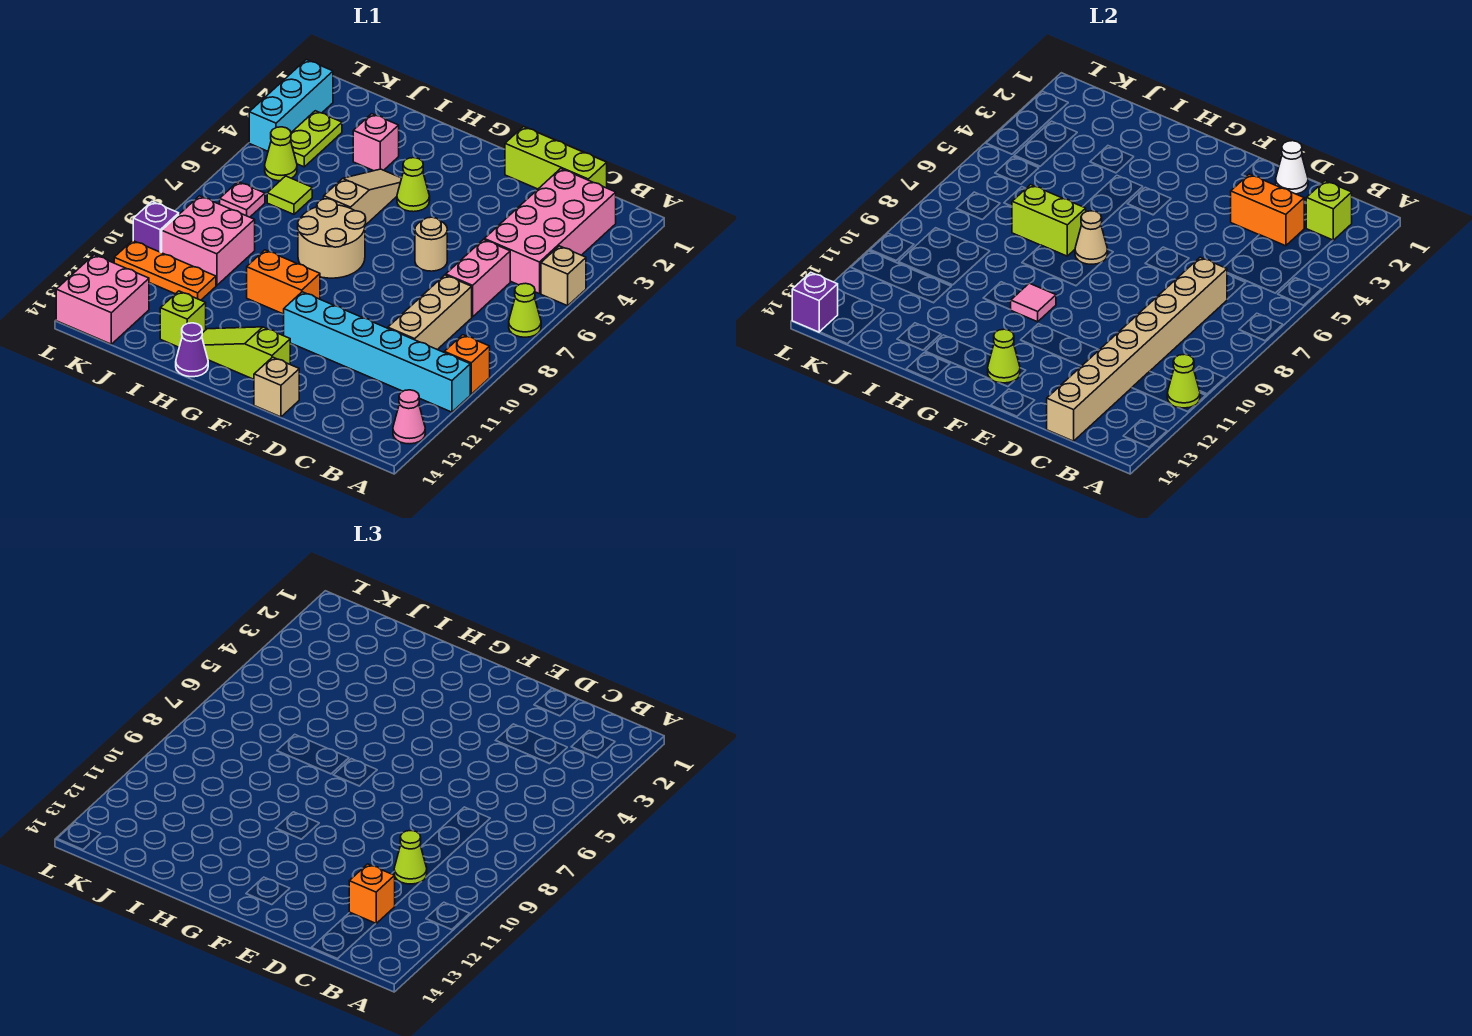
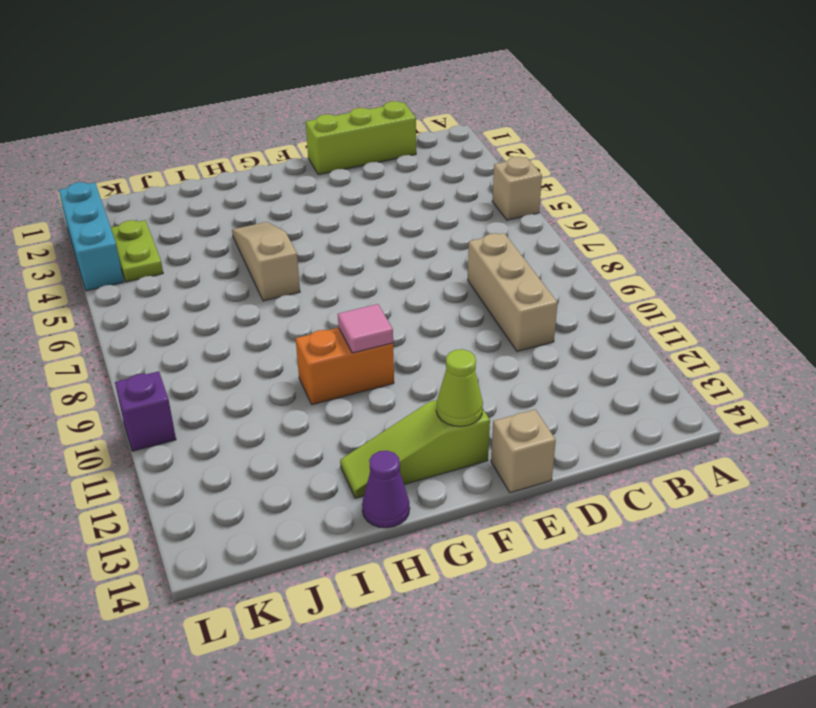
none -> lime cone A7 level 1
none -> orange brick A10 level 1
none -> cyan brick A11:F11 level 1
none -> pink cone A13 level 1

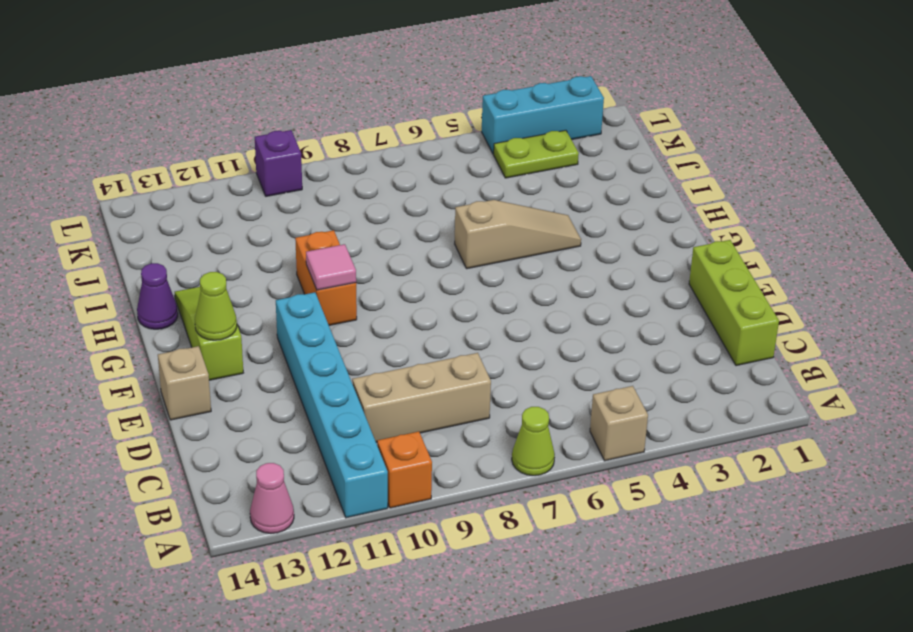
none -> pink brick B2:C5 level 1
none -> pink brick C6:C7 level 1
none -> tan round brick E6 level 1
none -> lime cone G4 level 1

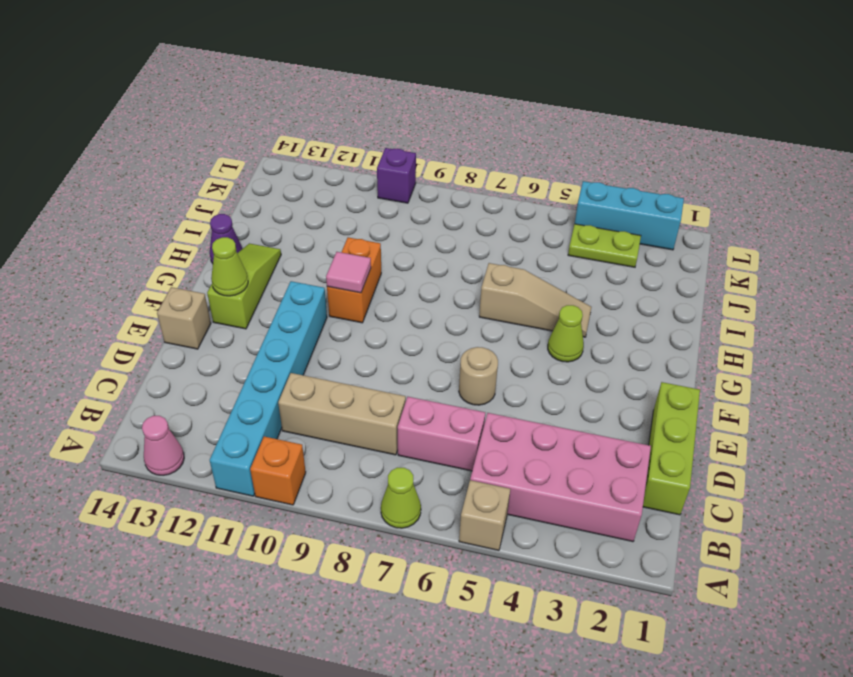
none -> tan round brick G7:H8 level 1
none -> pink brick I3 level 1
none -> lime brick I13 level 1
none -> lime tile J6 level 1

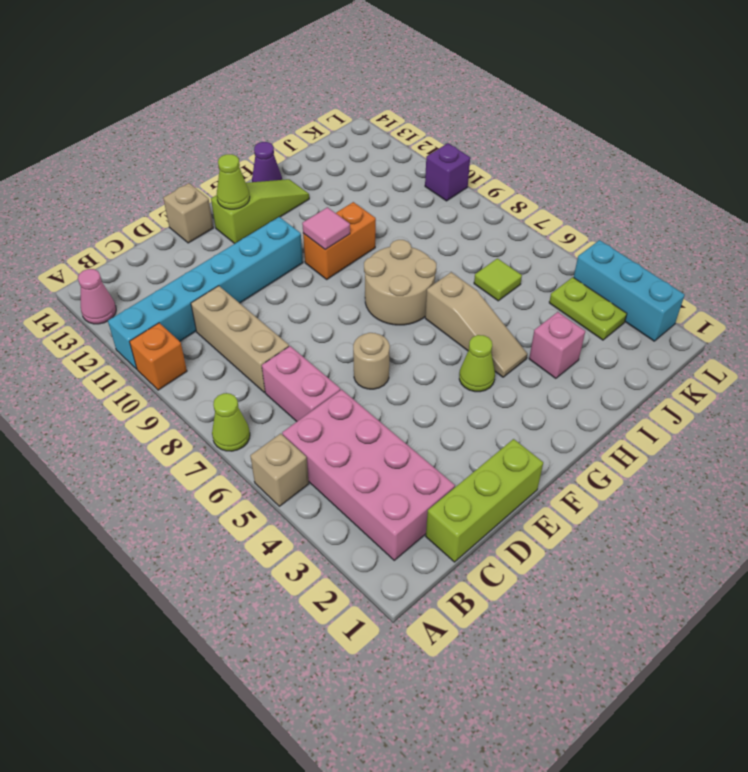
none -> lime brick I13 level 1
none -> pink brick J9:K10 level 1
none -> orange plate J11:L11 level 1
none -> lime cone K5 level 1

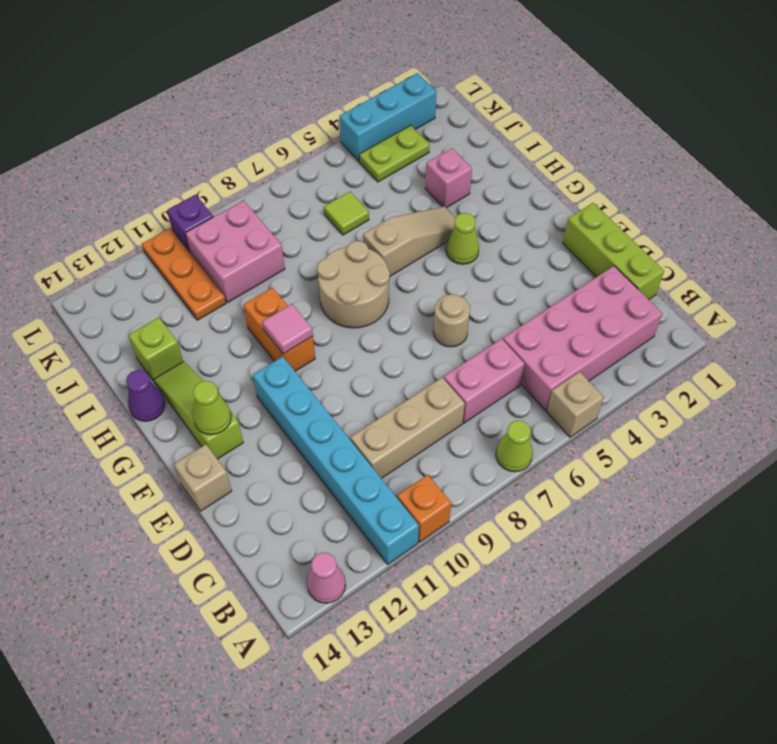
none -> lime cone K5 level 1
none -> pink plate K7 level 1
none -> pink brick K13:L14 level 1
none -> lime cone A11 level 2

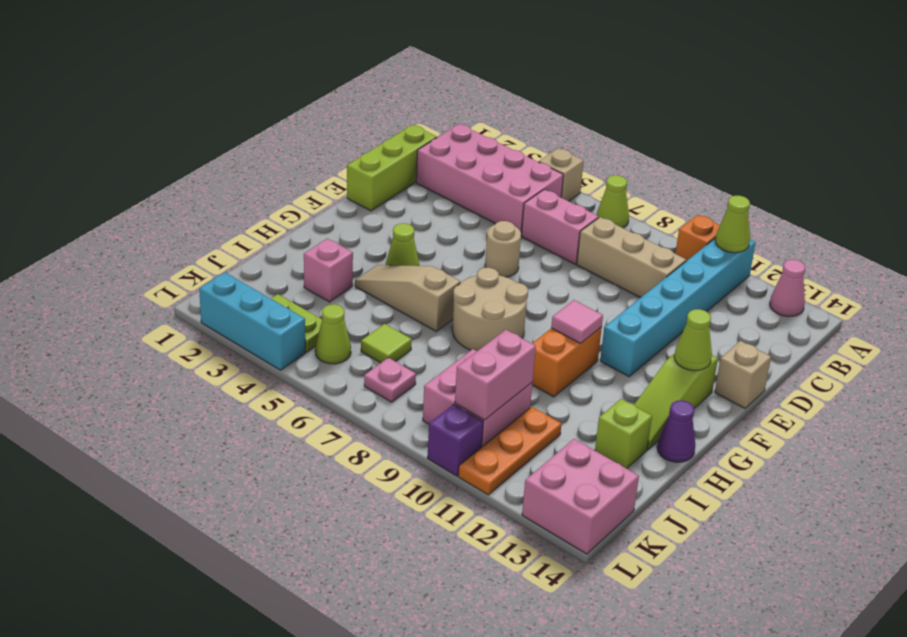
pink brick J10:K10 level 2 -> none
none -> lime brick B2 level 2
none -> orange brick C3:D3 level 2
none -> tan brick C7:C14 level 2
none -> white cone D1 level 2

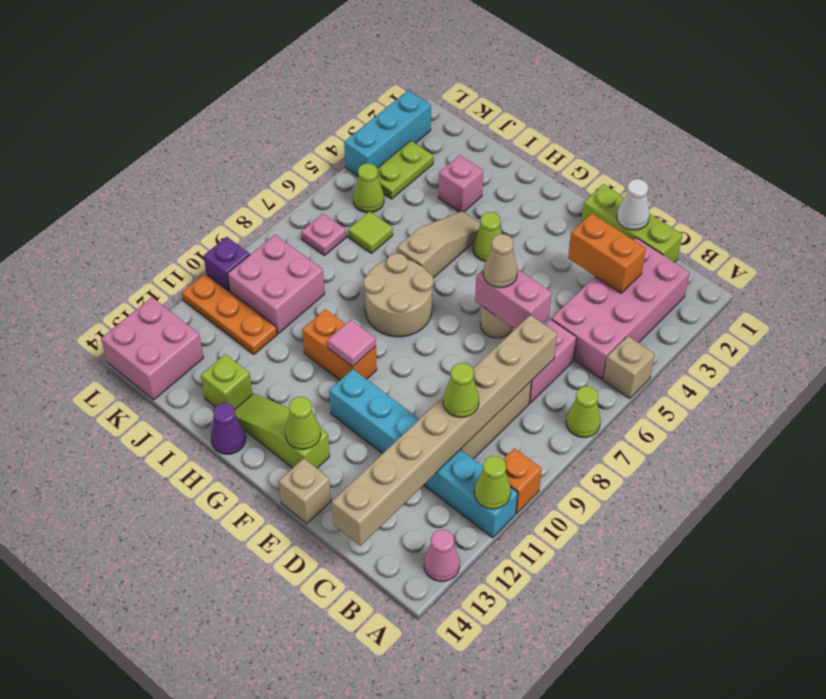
pink brick D6:E6 level 2 -> none
tan cone E6 level 3 -> tan cone G7 level 2
none -> lime brick B2 level 2
none -> lime brick H7:I7 level 2
none -> purple brick L14 level 2
none -> orange brick C12 level 3

